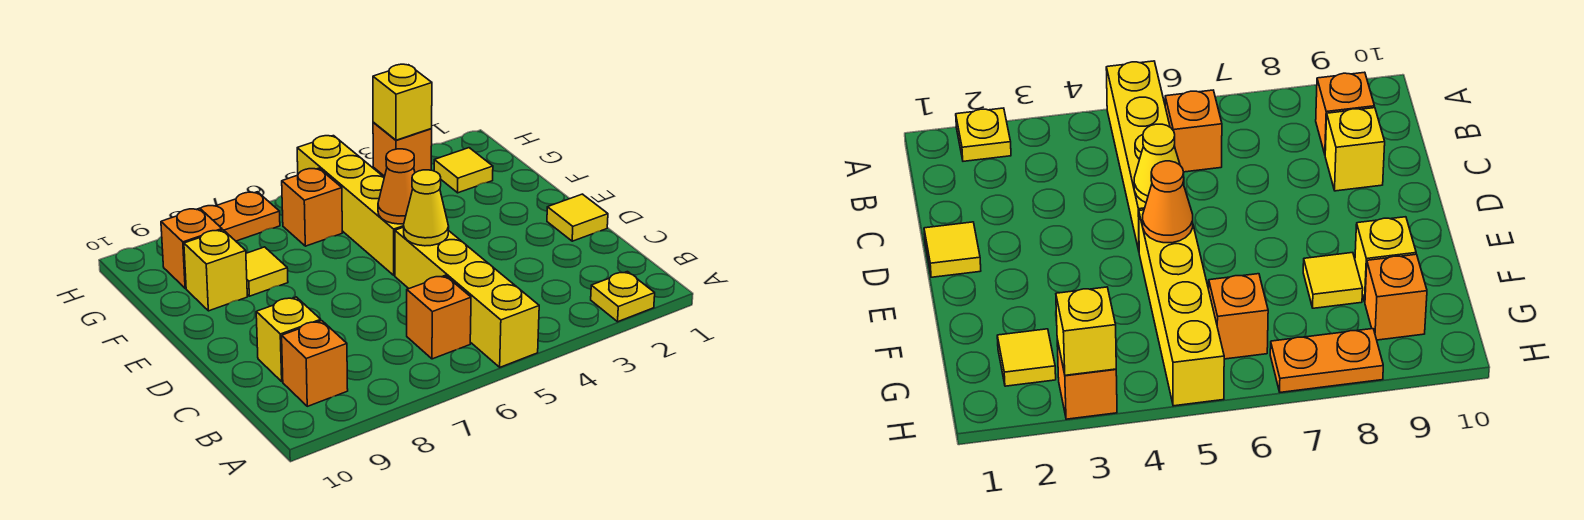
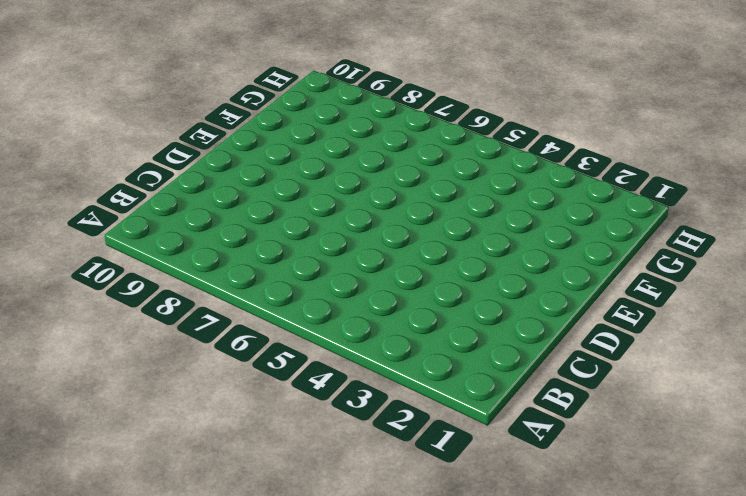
none -> yellow plate A2 level 1
none -> yellow brick A5:D5 level 1
none -> orange brick B6 level 1

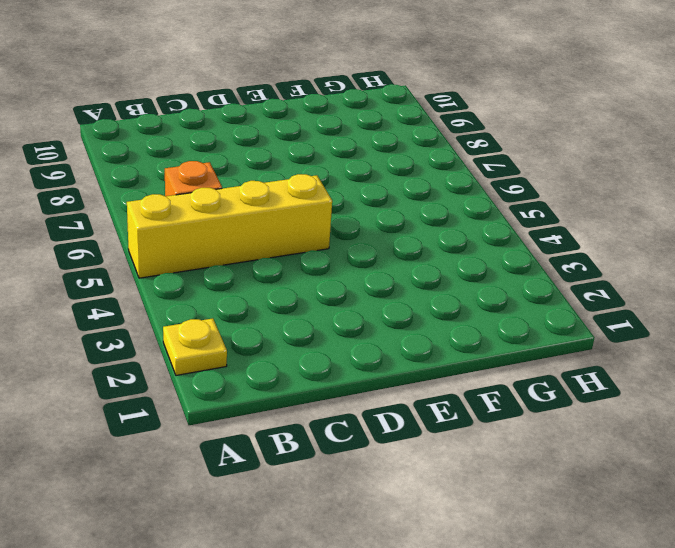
none -> orange brick B9 level 1
none -> yellow brick C9 level 1
none -> yellow tile D1 level 1

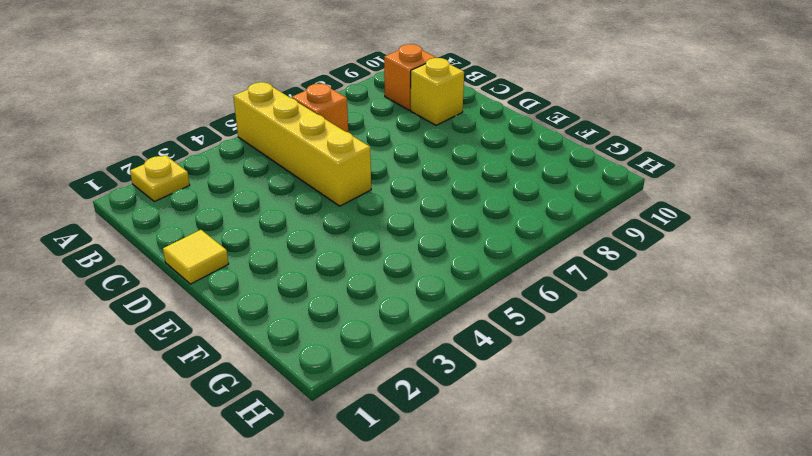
none -> yellow brick E5:H5 level 1
none -> yellow tile F8 level 1
none -> yellow brick F9 level 1

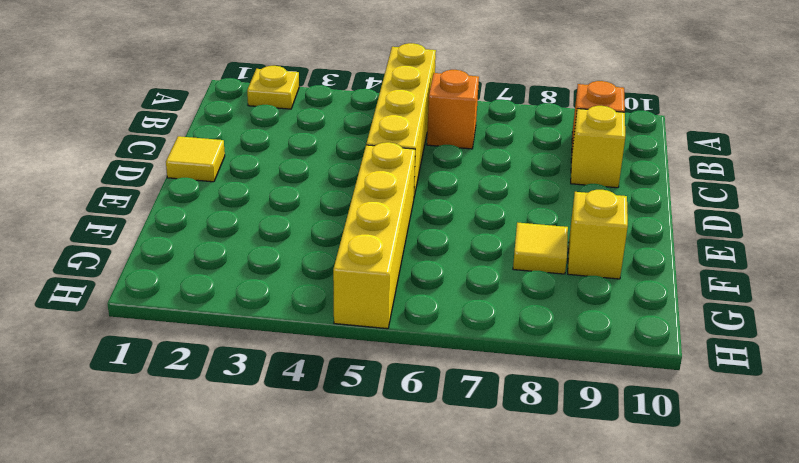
none -> yellow tile G2 level 1
none -> orange brick G6 level 1
none -> orange brick G9 level 1

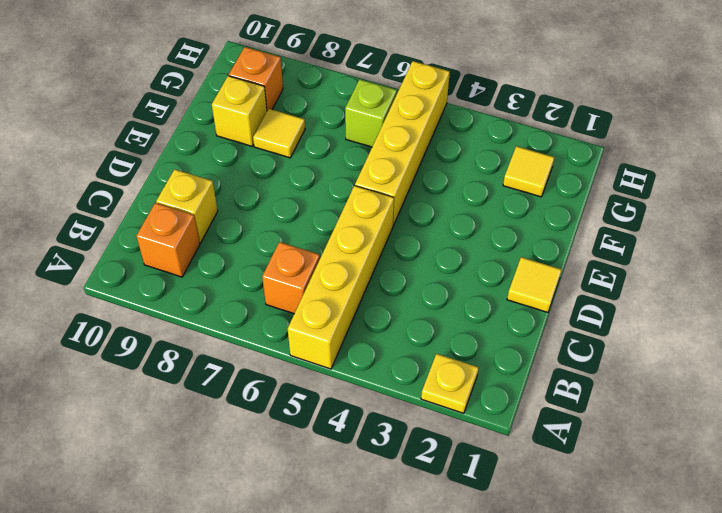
lime brick G6 level 1 -> orange brick G6 level 1
none -> orange brick H3 level 1
none -> orange plate H7:H8 level 1
none -> yellow cone D5 level 2

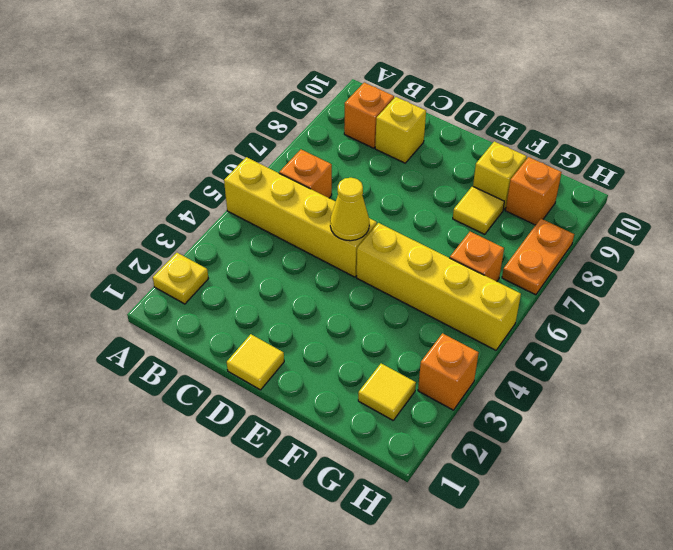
none -> orange cone E5 level 2
none -> yellow brick H3 level 2

